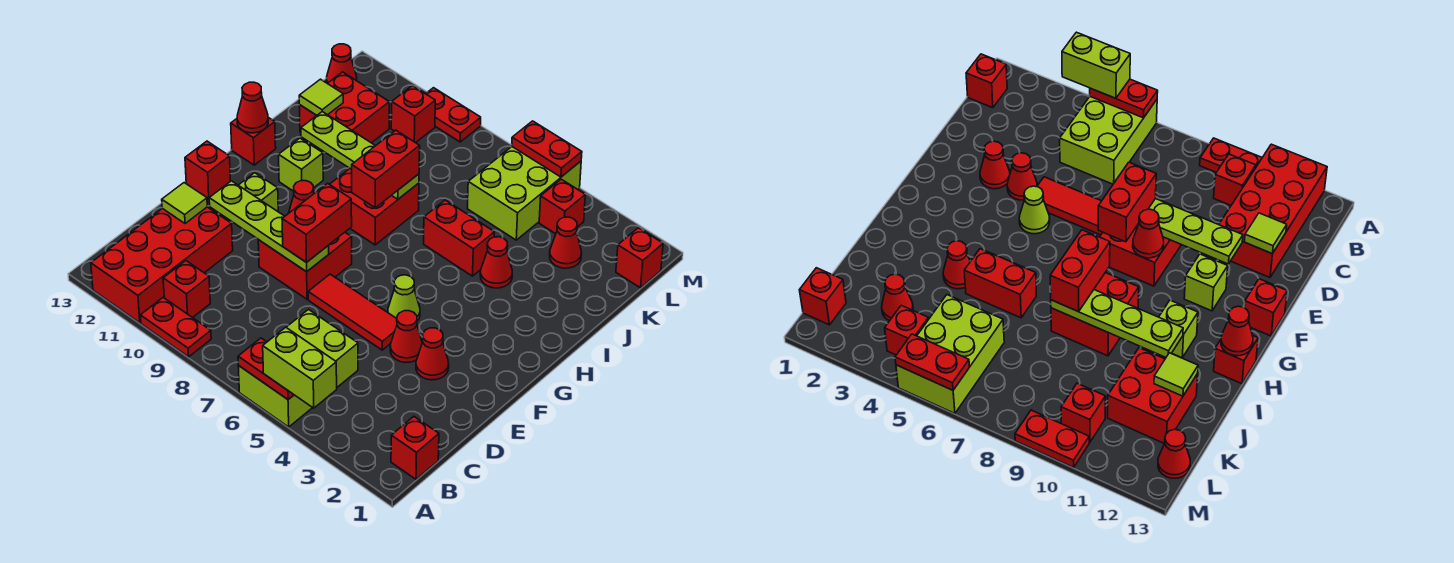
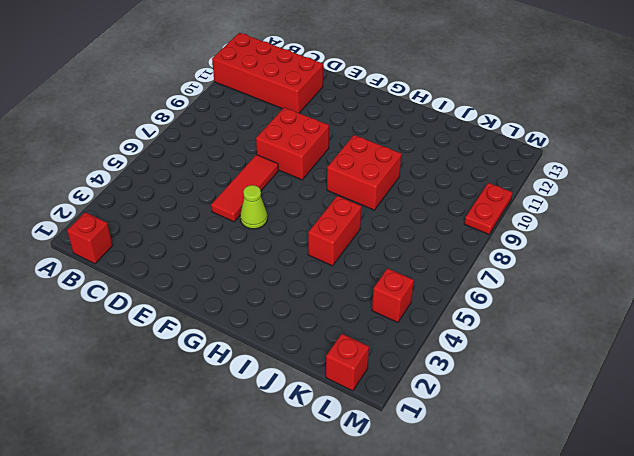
none -> lime brick A5:C6 level 1
none -> red plate A9:A10 level 1
none -> red brick B10 level 1
none -> red cone E3 level 1

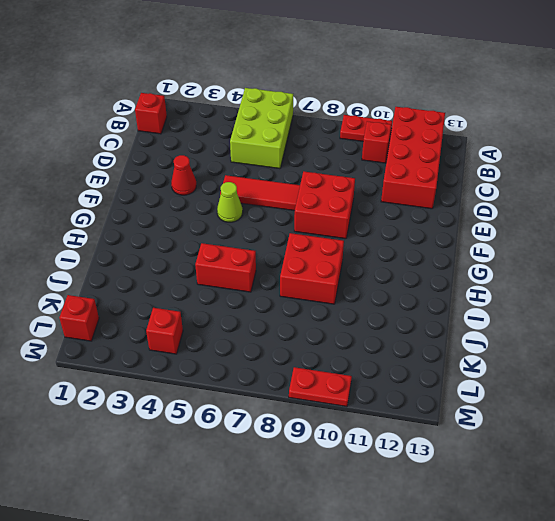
none -> red cone E4 level 1
none -> lime brick F11 level 1
none -> red brick F13 level 1
none -> lime brick H11 level 1

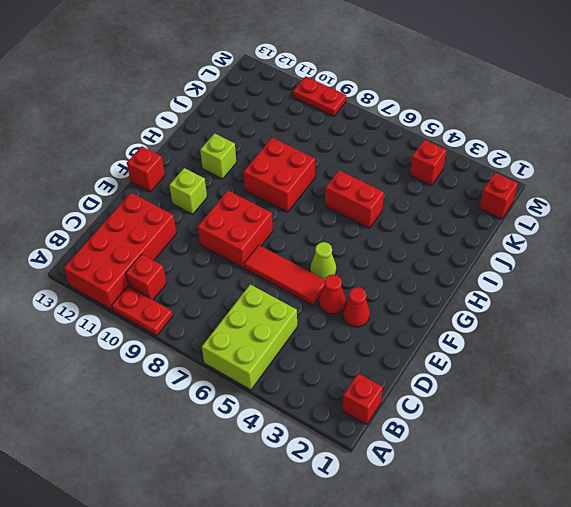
none -> red brick H13 level 1
none -> red cone I4 level 1
none -> red brick J11:K12 level 1
none -> red cone K3 level 1

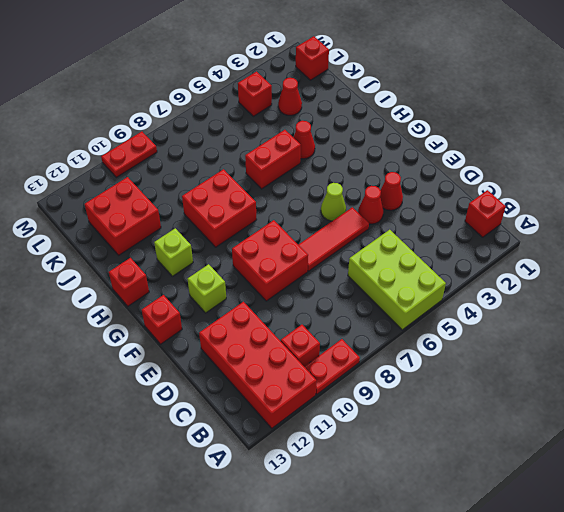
none -> lime brick K5:M6 level 1
none -> red brick L10 level 1
none -> red cone L13 level 1
none -> red plate A5:A6 level 2

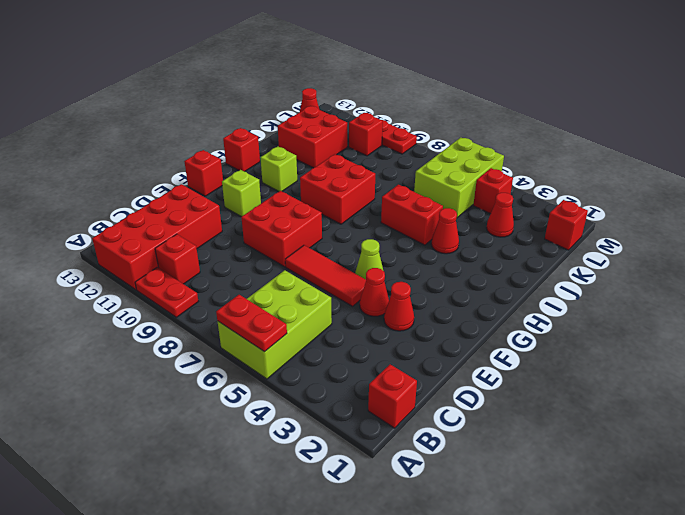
none -> lime tile D12 level 2
none -> lime plate E8:E11 level 2
none -> red cone F9 level 2
none -> red cone H13 level 2

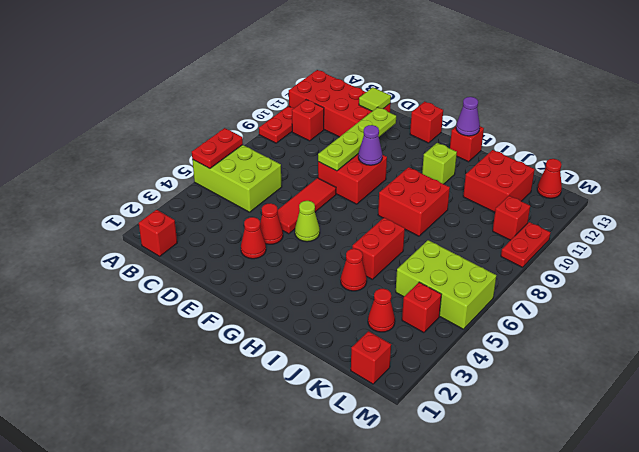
purple cone F9 level 2 -> red cone F9 level 2
purple cone H13 level 2 -> red cone H13 level 2
none -> lime brick F11 level 1
none -> lime plate I8:I11 level 2
none -> lime tile J12 level 2
none -> red plate M5:M6 level 2

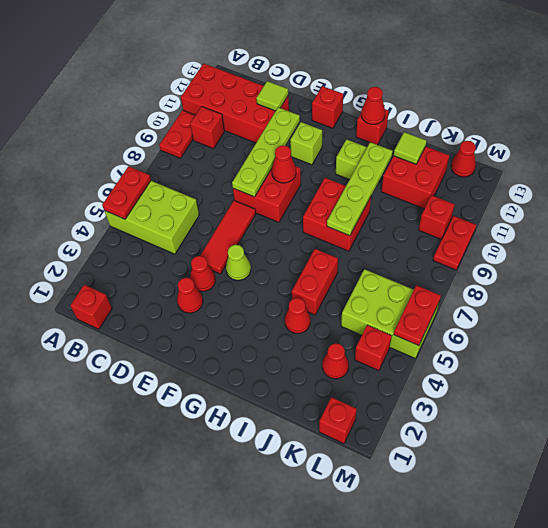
none -> lime brick A4:A5 level 3
none -> red brick E8:F8 level 3
none -> red brick H8:I8 level 3

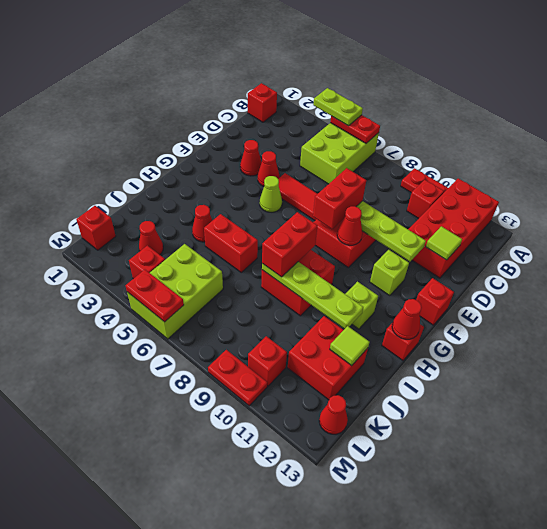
lime plate A4:A5 level 3 -> lime brick A4:A5 level 3

